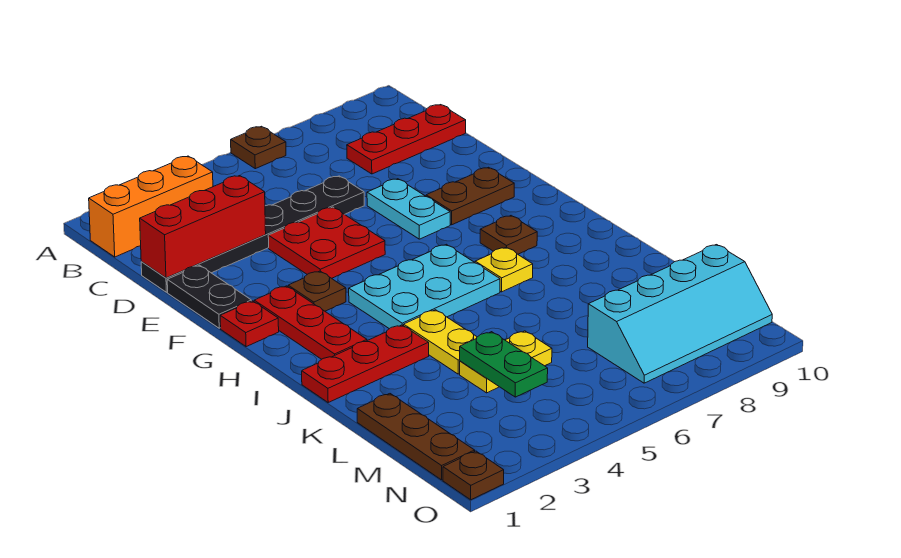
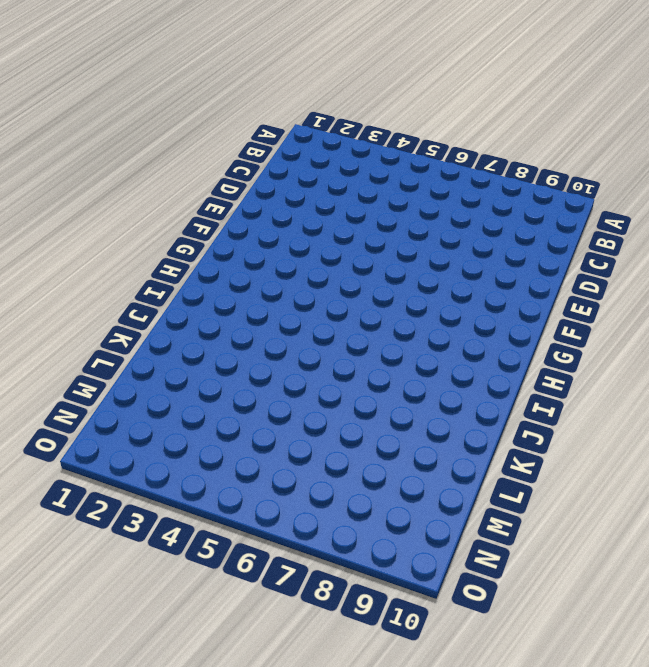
none -> brown plate A6 level 1
none -> orange brick B1:B3 level 1
none -> red plate C8:C10 level 1

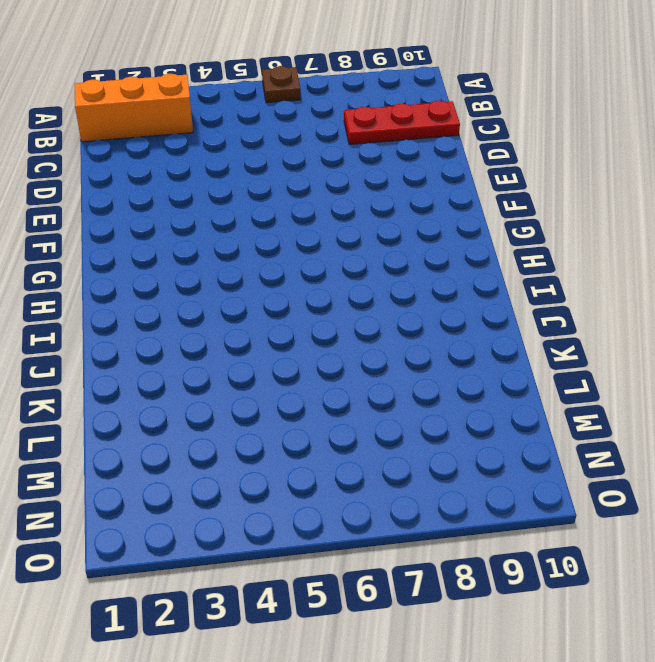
none -> black plate D1:D6 level 1
none -> black plate E1:F1 level 1
none -> red plate E4:F5 level 1

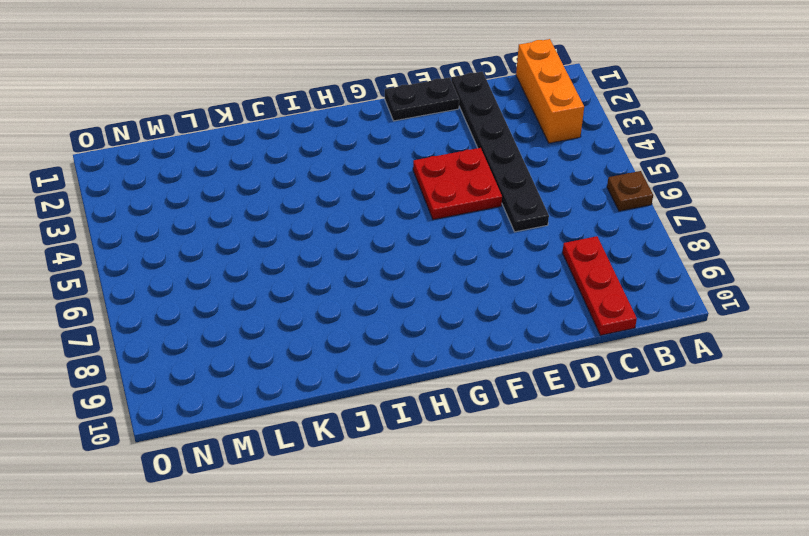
none -> cyan plate E7:F7 level 1
none -> brown plate F8:F9 level 1
none -> red plate G1 level 1

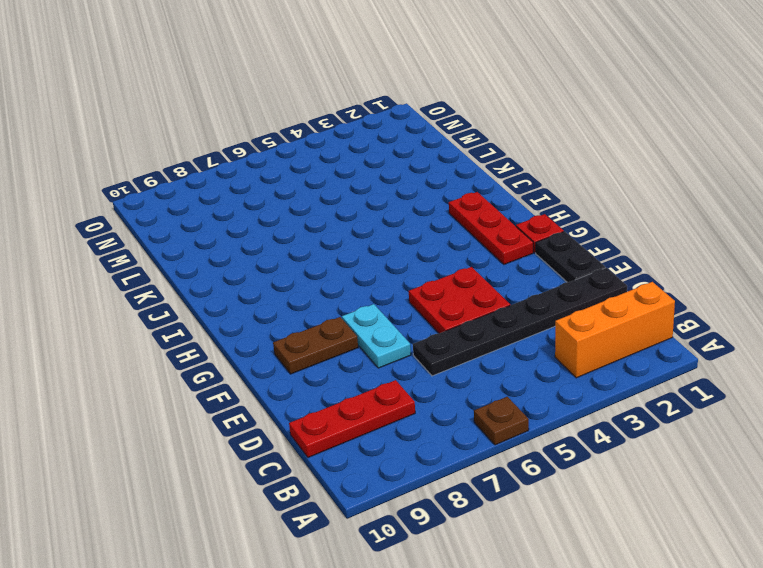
none -> brown plate G3 level 1
none -> cyan plate H4:I6 level 1
none -> brown plate H8 level 1

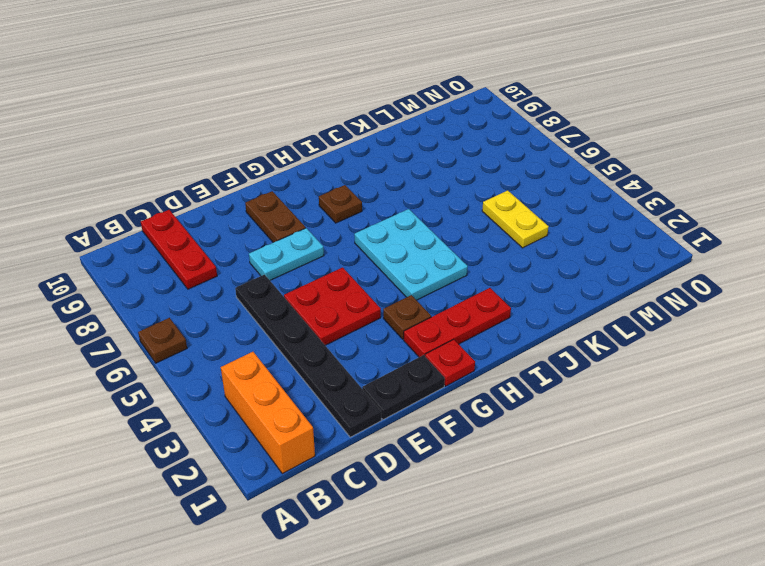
none -> yellow plate I7 level 1
none -> red plate J1:J3 level 1
none -> yellow plate J4:K4 level 1

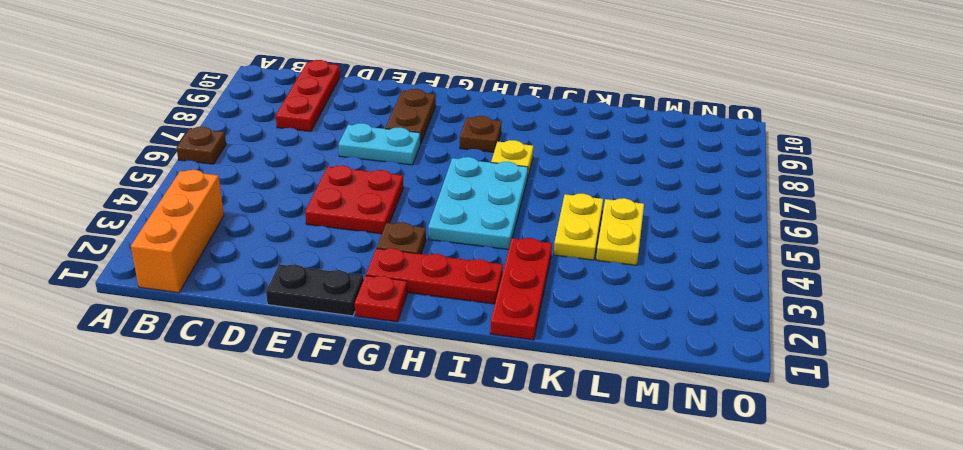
yellow plate K4:K5 level 1 -> yellow plate J4:K4 level 1
none -> black plate D1:D6 level 1
none -> brown plate L1:N1 level 1
none -> cyan slope M7:N10 level 1 top M

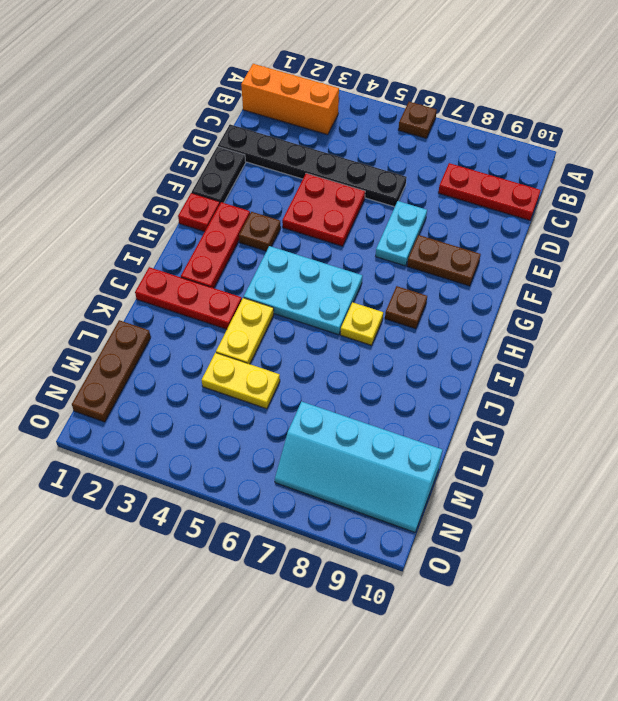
none -> brown plate O1 level 1
none -> red brick D1:D3 level 2
none -> green plate L4:M4 level 2

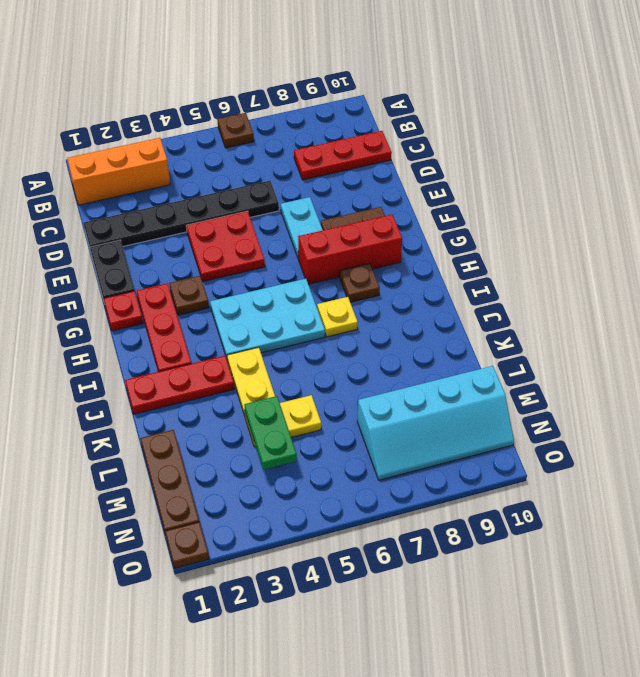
red brick G7:G9 level 1 -> red brick D1:D3 level 2

